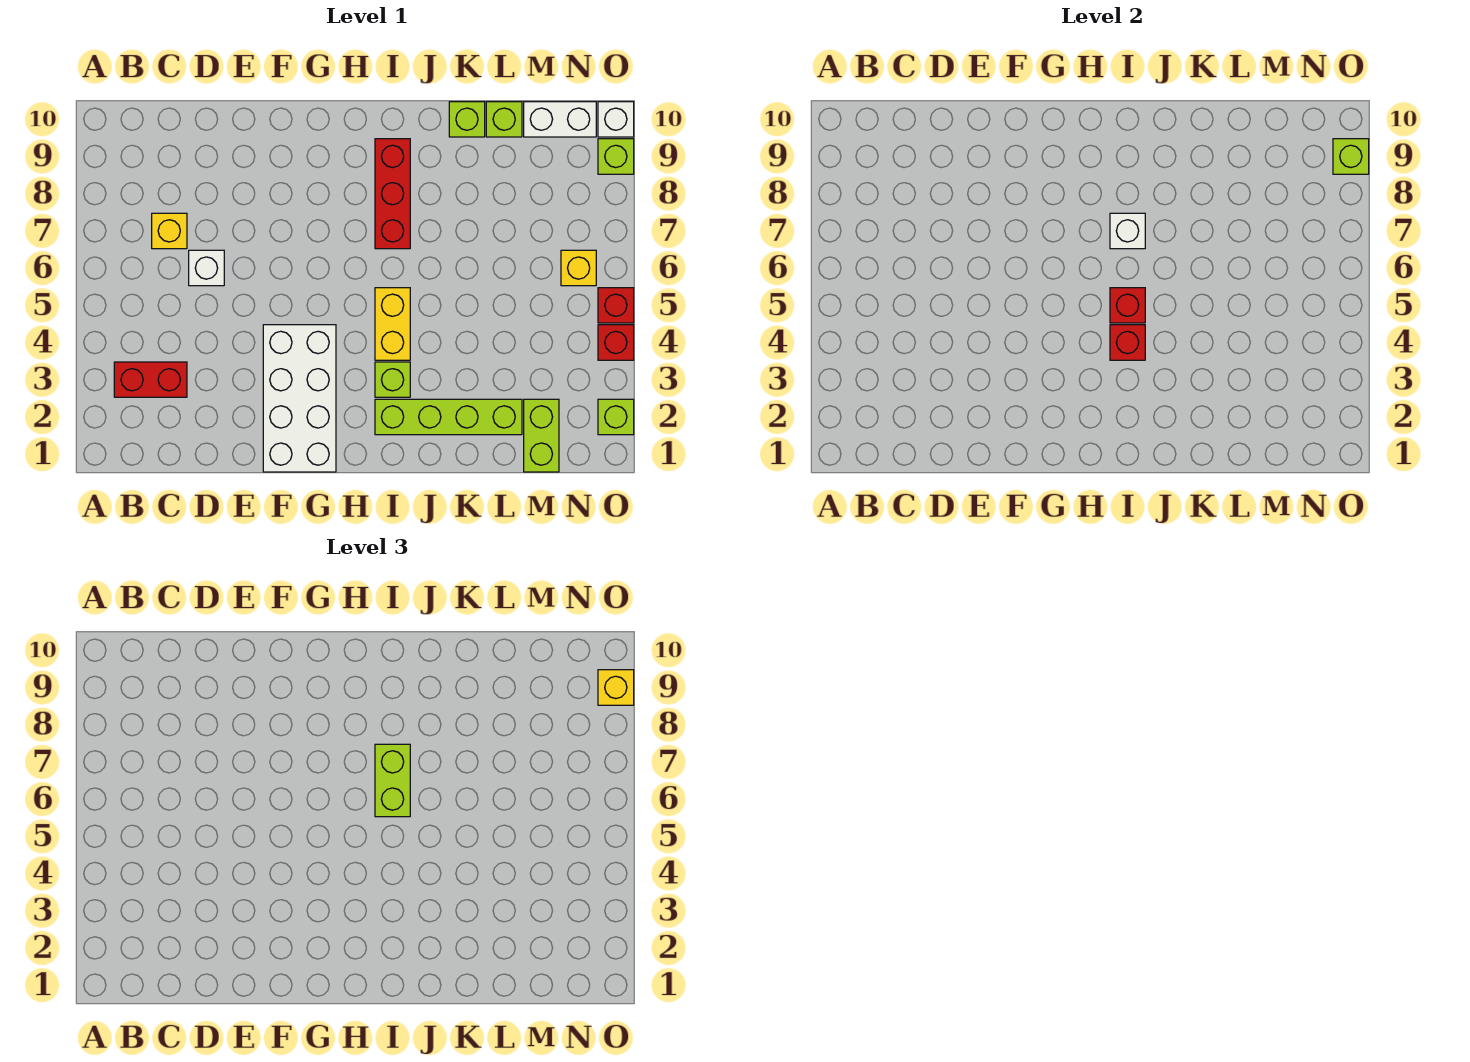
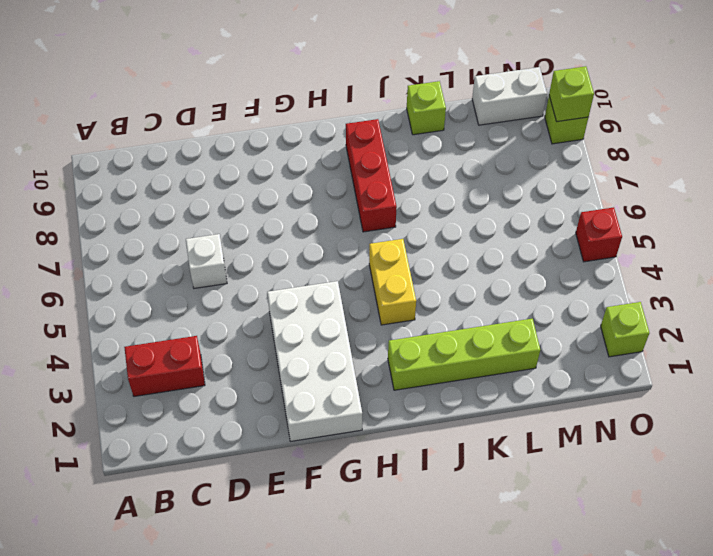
none -> yellow brick C7 level 1
none -> lime brick I3 level 1
none -> lime brick L10 level 1

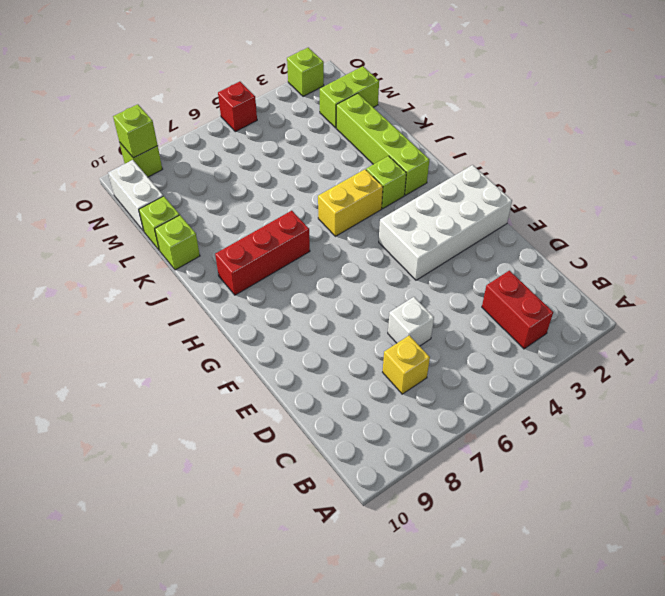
none -> yellow brick N6 level 1
none -> red brick O4 level 1
none -> white brick O10 level 1

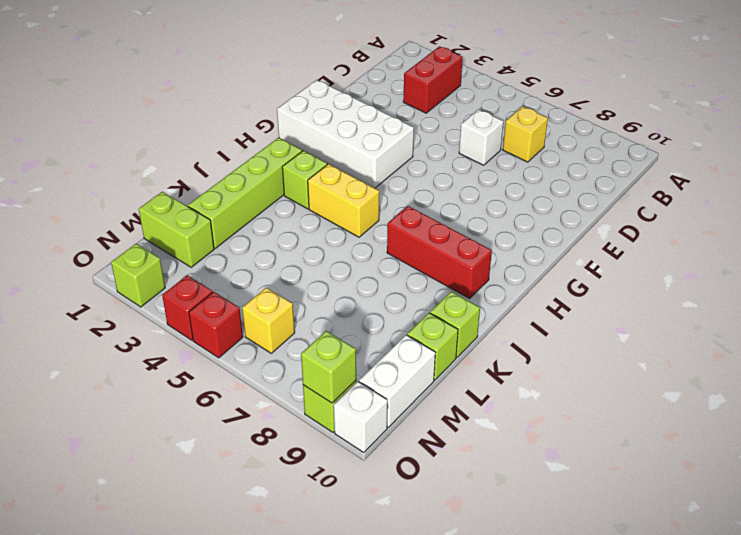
none -> red brick I4 level 2
none -> red brick I5 level 2
none -> white brick I7 level 2

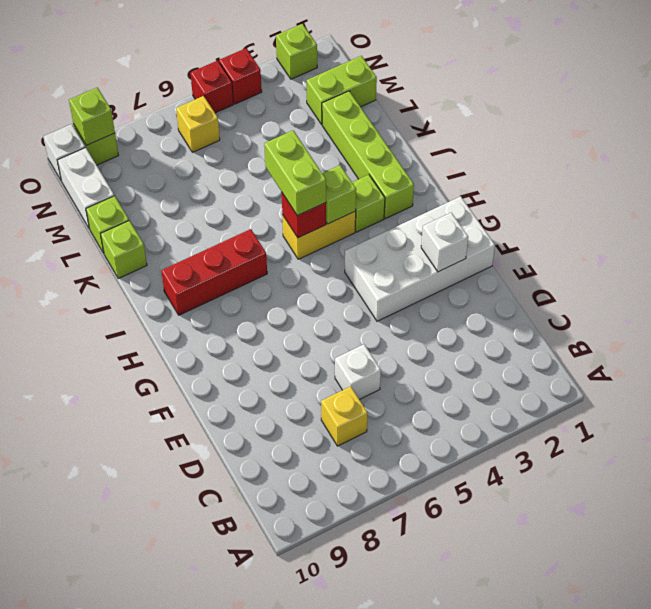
white brick F2 level 2 -> white brick I7 level 2
lime brick I4 level 2 -> red brick I4 level 2
lime brick I5:J5 level 3 -> lime brick I6:I7 level 3
none -> red brick B3:C3 level 1
none -> yellow brick O9 level 3

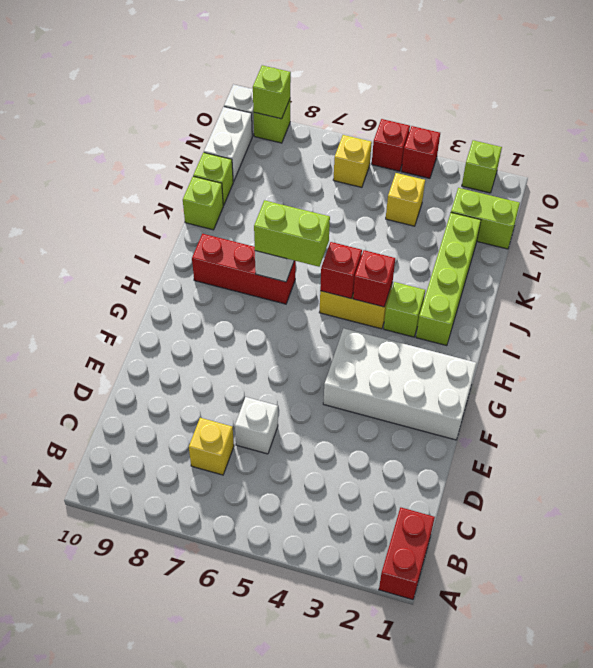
red brick A1:B1 level 1 -> red brick B3:C3 level 1
yellow brick M4 level 1 -> yellow brick O9 level 3

